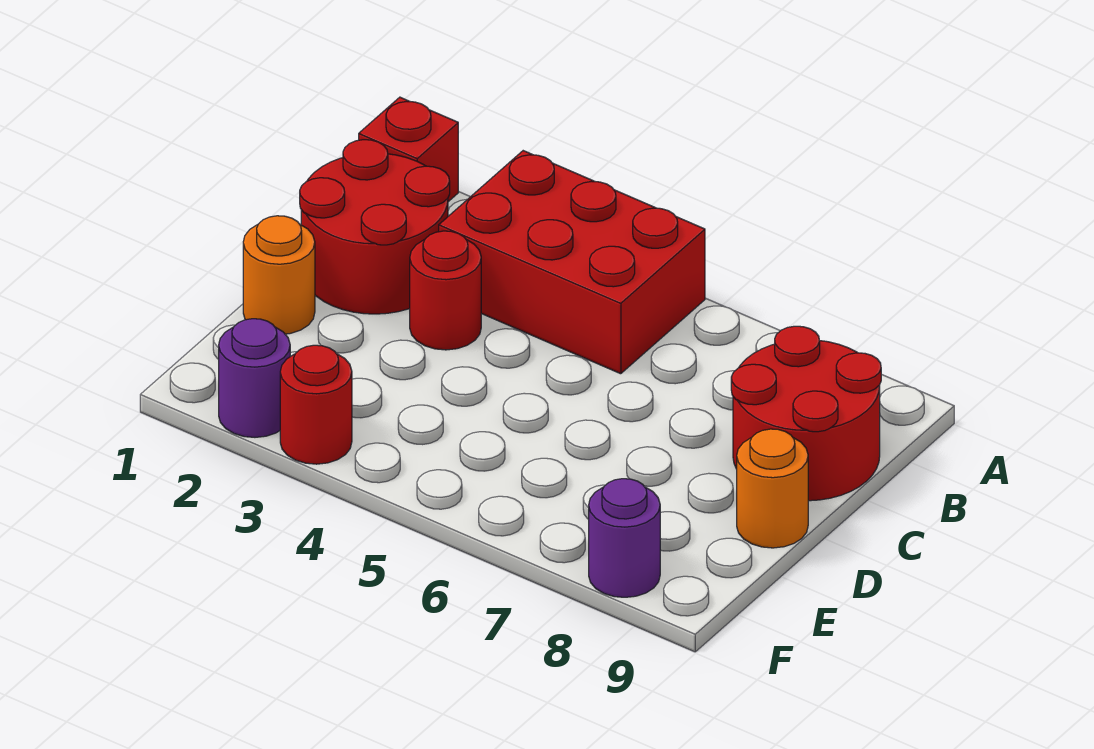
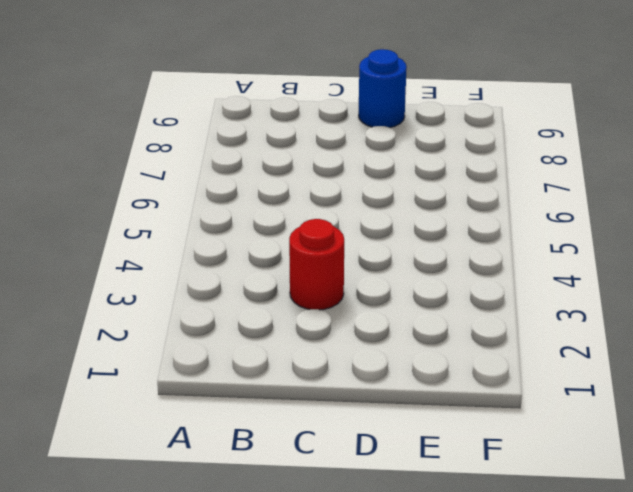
blue round brick D9 level 1 -> orange round brick D9 level 1
none -> red brick A1 level 1
none -> red brick A3:B5 level 1

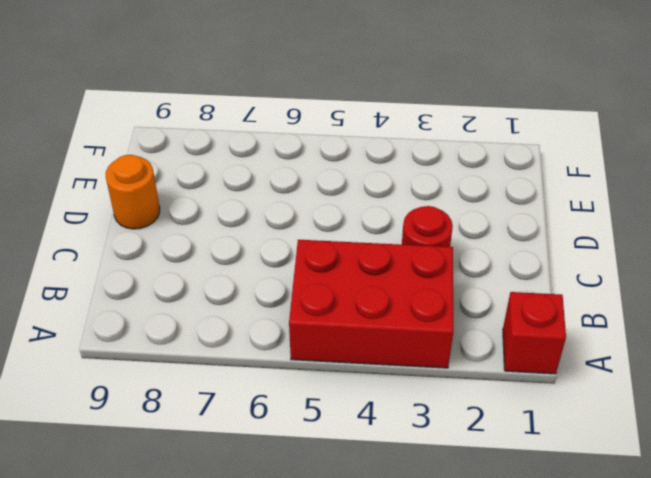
none -> red round brick B1:C2 level 1
none -> red round brick B8:C9 level 1

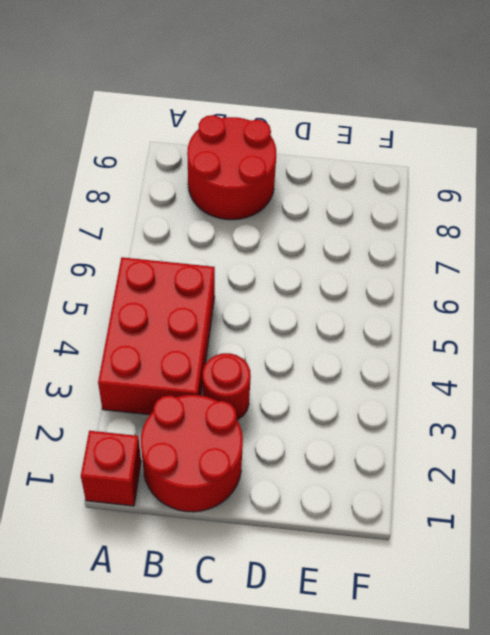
none -> orange round brick D1 level 1
none -> orange round brick D9 level 1

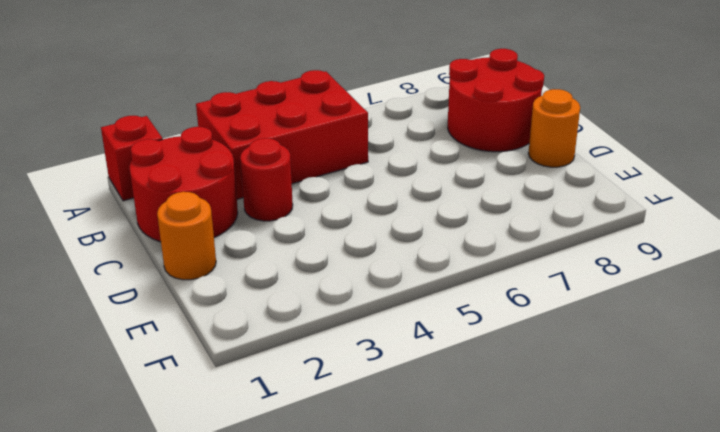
none -> purple round brick F2 level 1
none -> red round brick F3 level 1

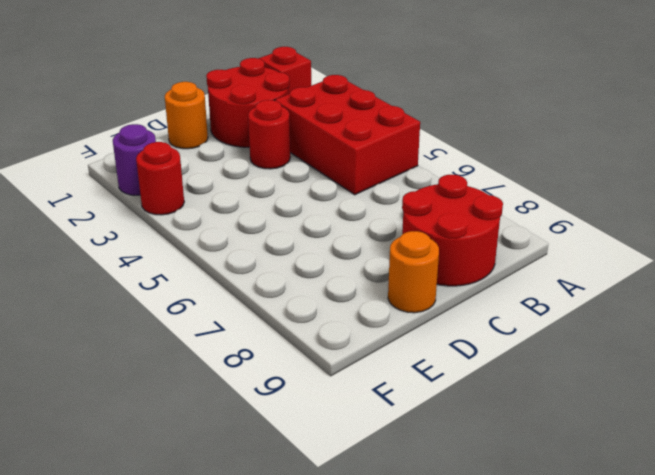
none -> purple round brick F8 level 1

